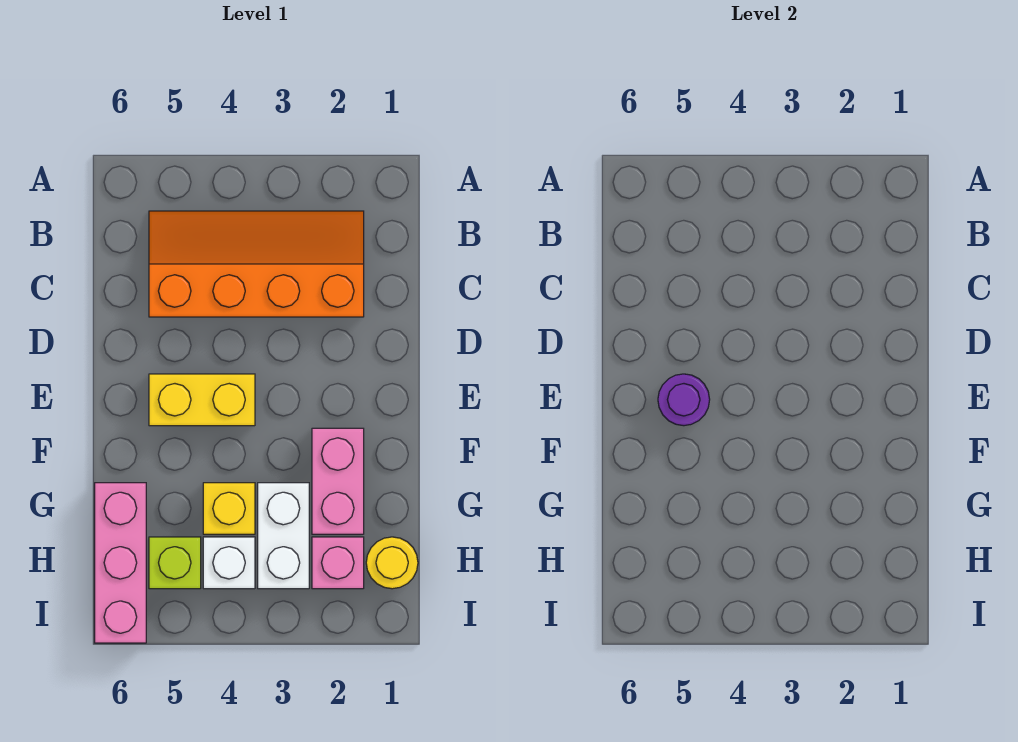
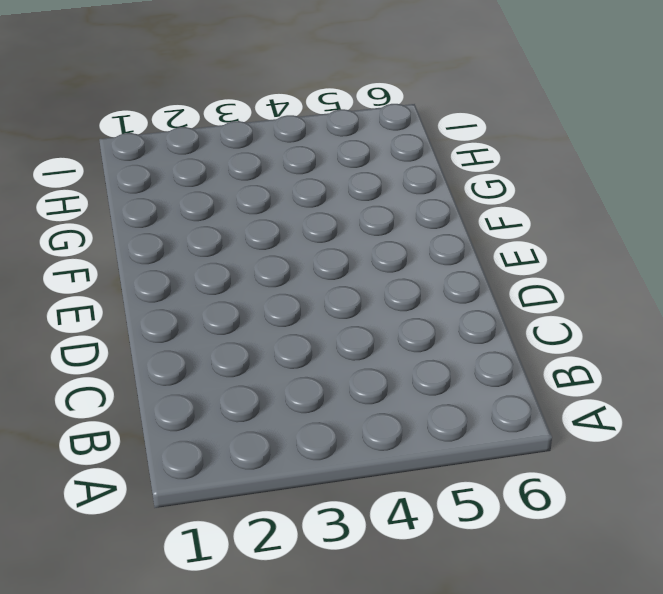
none -> orange slope B2:C5 level 1 top C
none -> yellow brick E4:E5 level 1

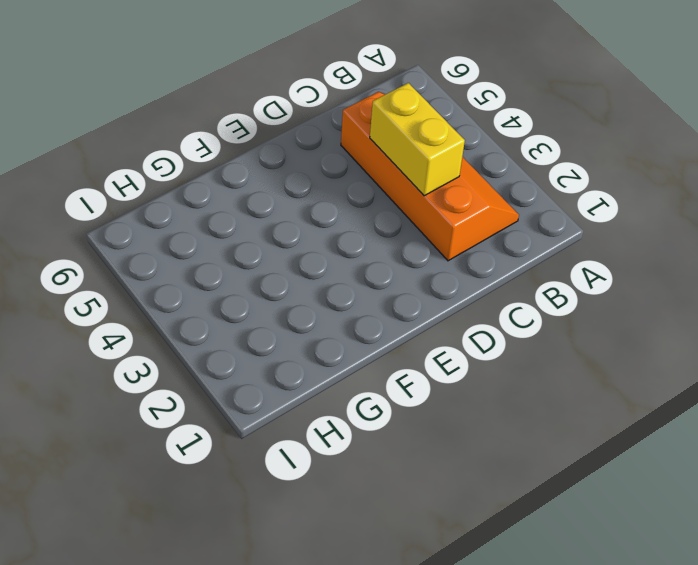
yellow brick C3:C4 level 2 -> yellow brick E4:E5 level 1
none -> pink brick F2:G2 level 1
none -> white brick G3:H3 level 1

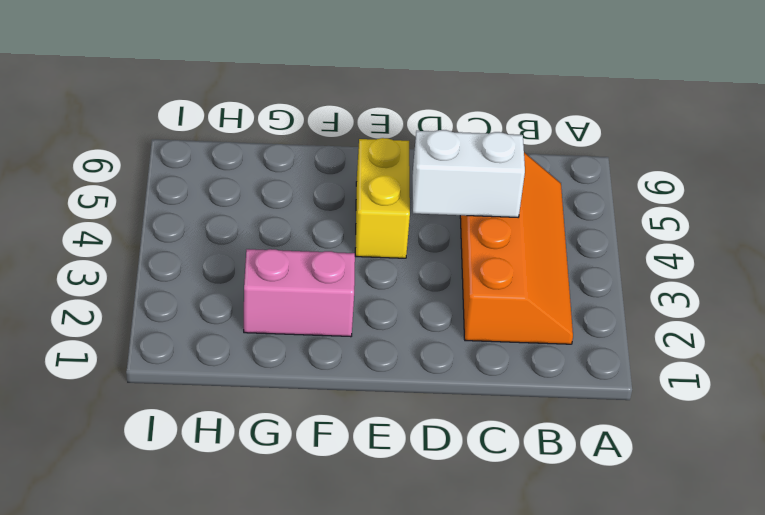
white brick C4:D4 level 2 -> white brick G3:H3 level 1
none -> yellow brick G4 level 1
none -> pink brick G6:I6 level 1

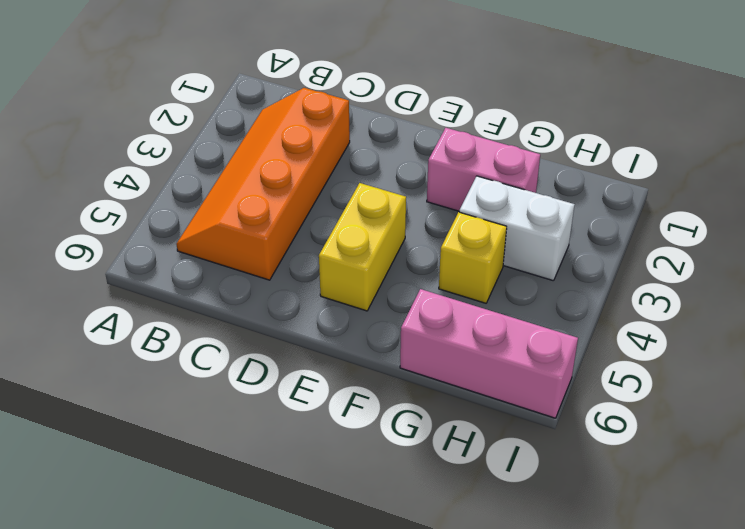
none -> yellow round brick H1 level 1
none -> pink brick H2 level 1

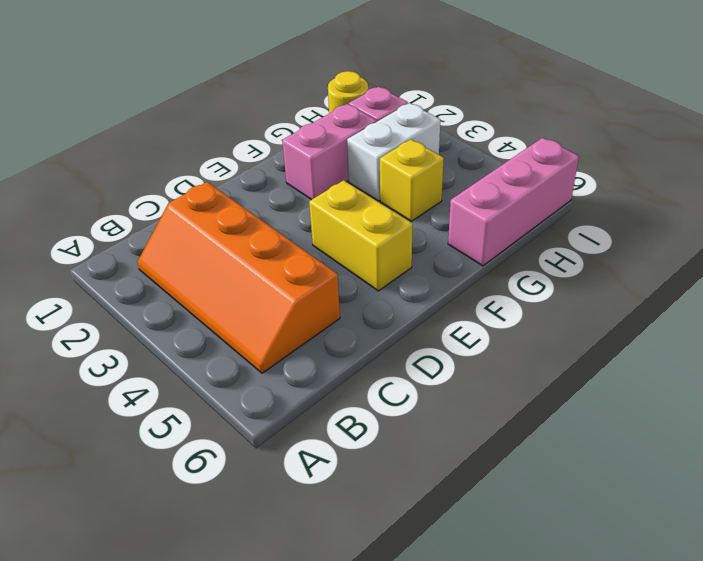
none -> white brick H4 level 1
none -> lime brick H5 level 1

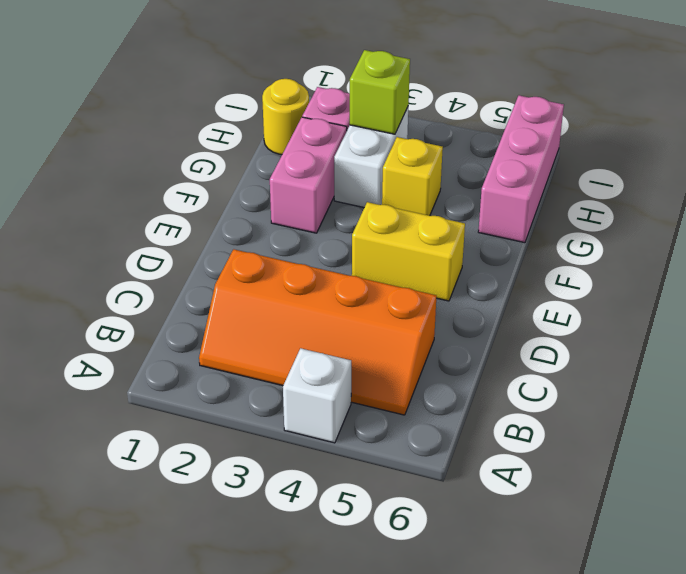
white brick A4 level 1 -> white brick H4 level 1
lime brick H3 level 2 -> lime brick H5 level 1
none -> purple round brick E5 level 2

